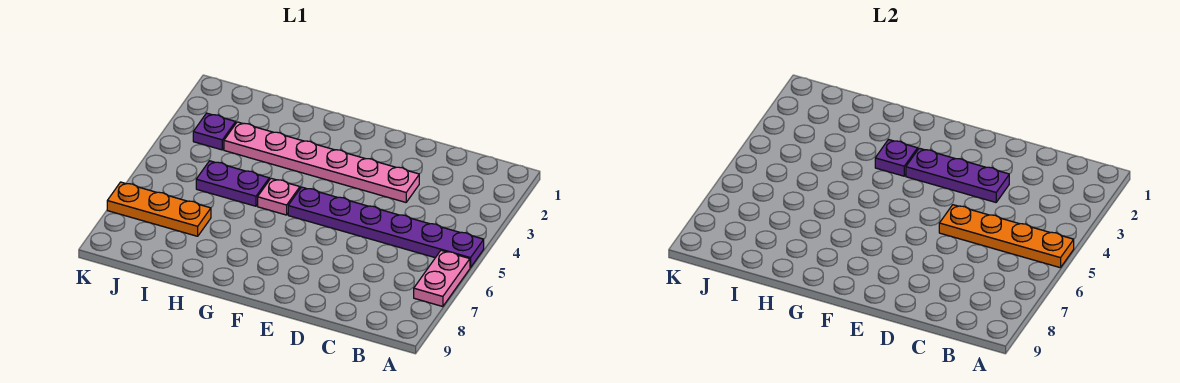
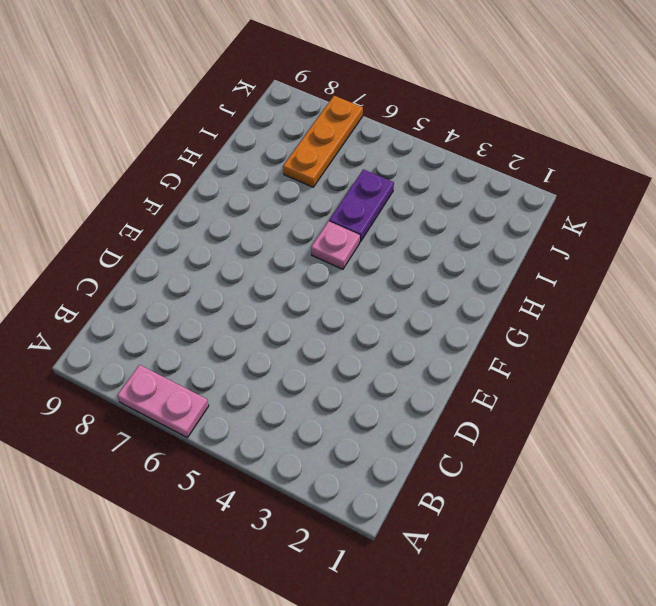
none -> purple plate A5:F5 level 1
none -> pink plate D3:I3 level 1

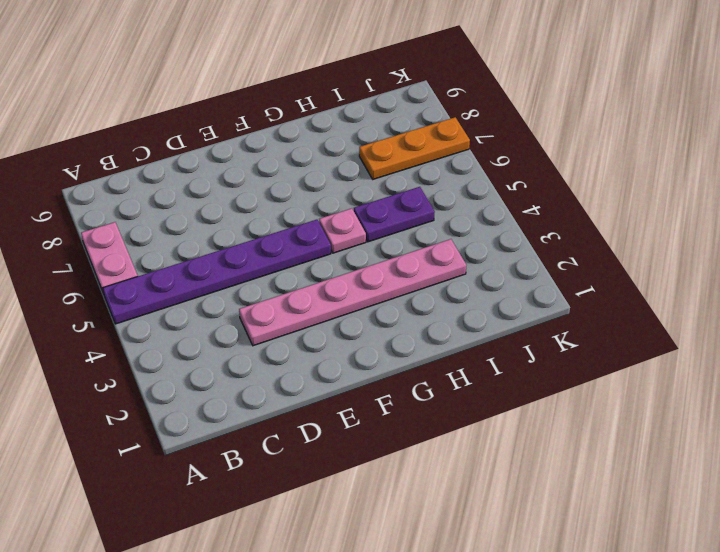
none -> purple plate J3 level 1
none -> orange plate A5:D5 level 2

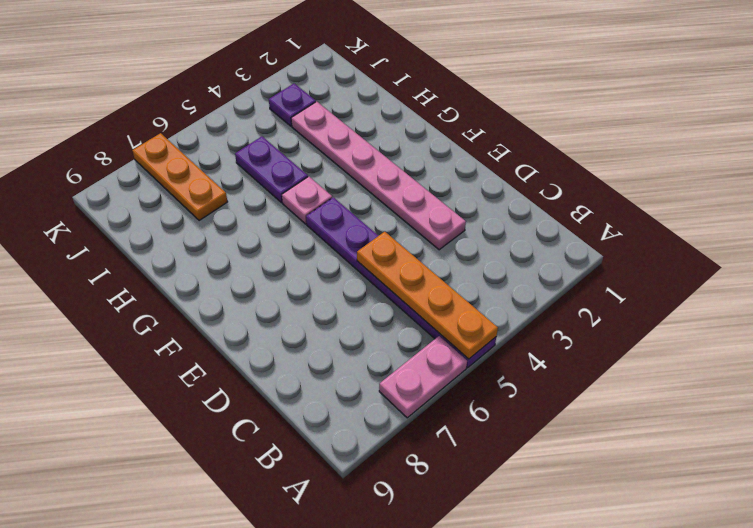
none -> purple plate D3:F3 level 2
none -> purple plate G3 level 2

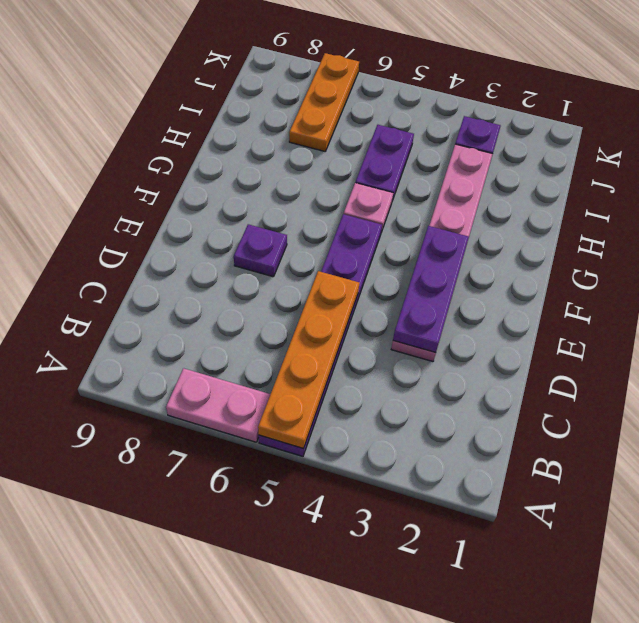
purple plate E7 level 1 -> purple plate G3 level 2

